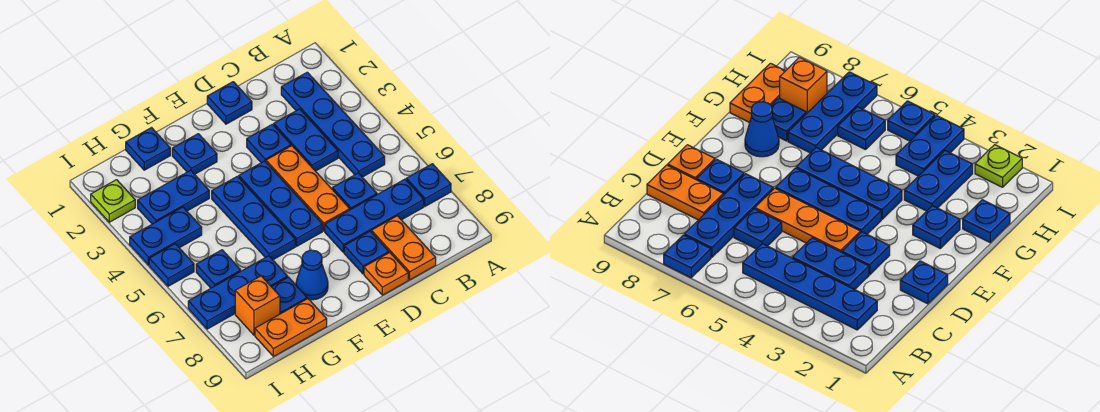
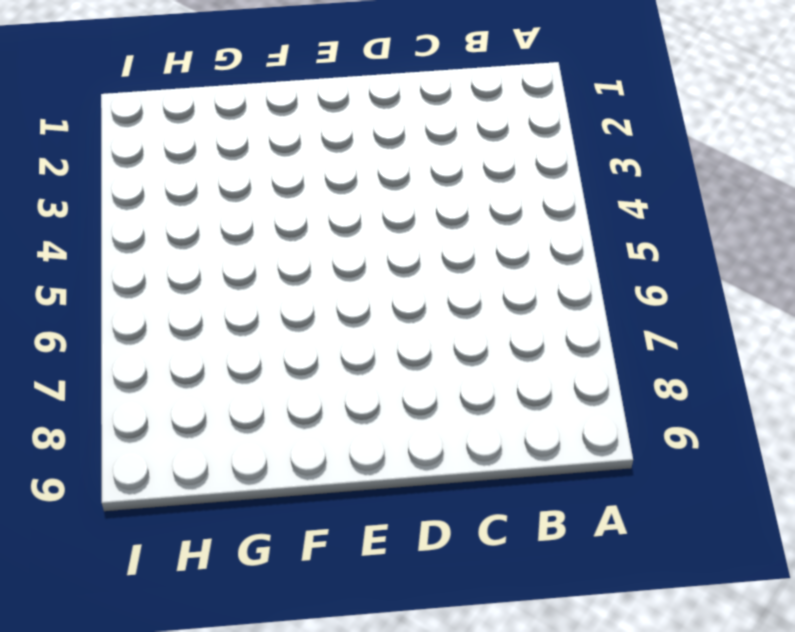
none -> blue plate A7 level 1
none -> blue plate B2:B5 level 1
none -> blue plate B7:D7 level 1

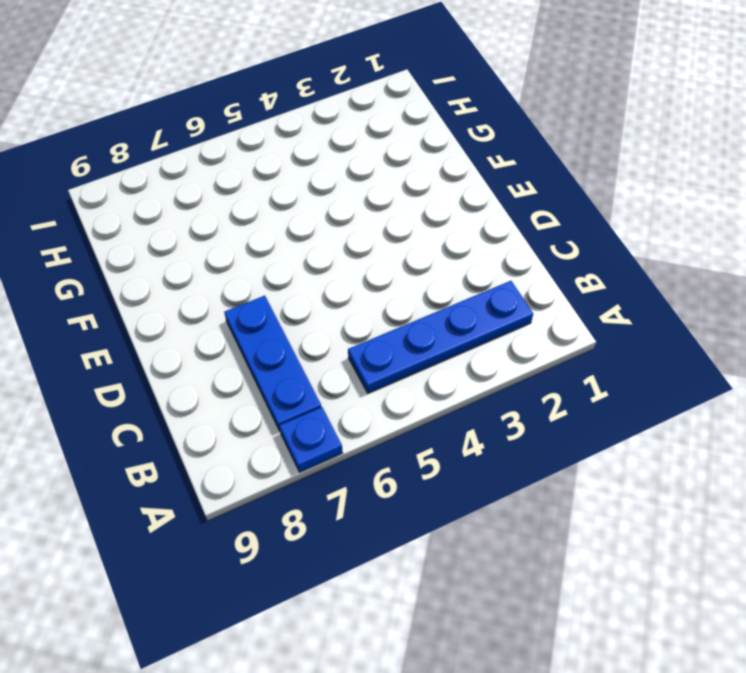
none -> blue plate C3:C4 level 1
none -> blue plate C6 level 1
none -> orange plate C8:C9 level 1

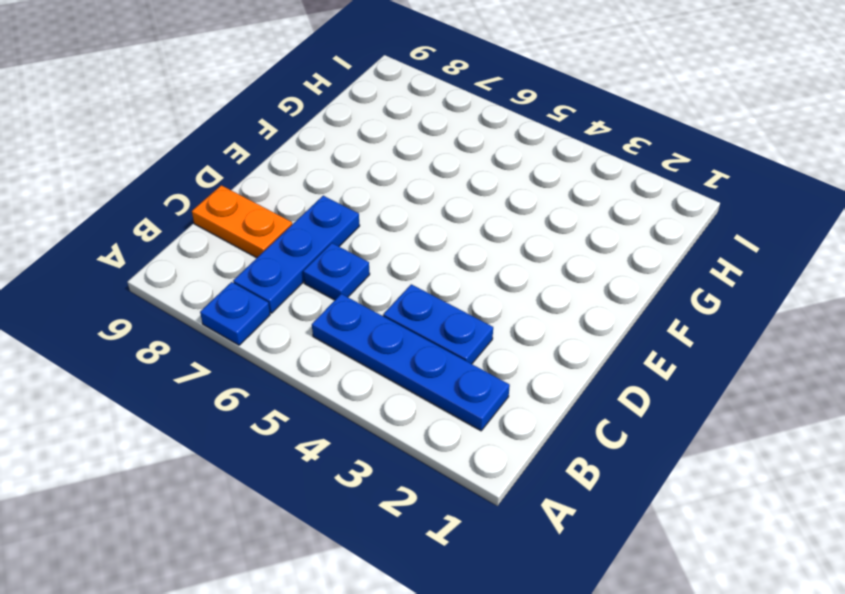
none -> blue plate D1 level 1
none -> blue plate D3 level 1
none -> orange plate D4:D6 level 1

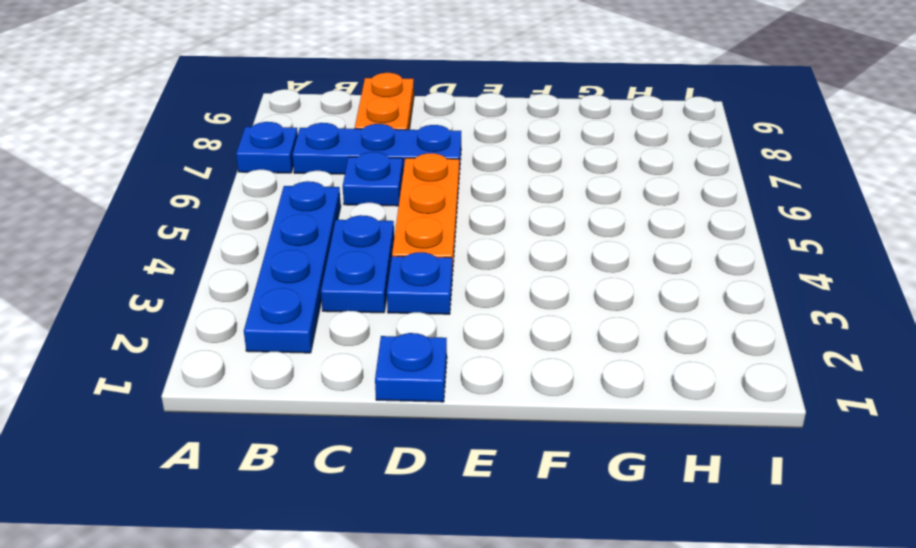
none -> blue plate D8 level 1
none -> orange plate D9 level 1
none -> blue plate E4:E6 level 1

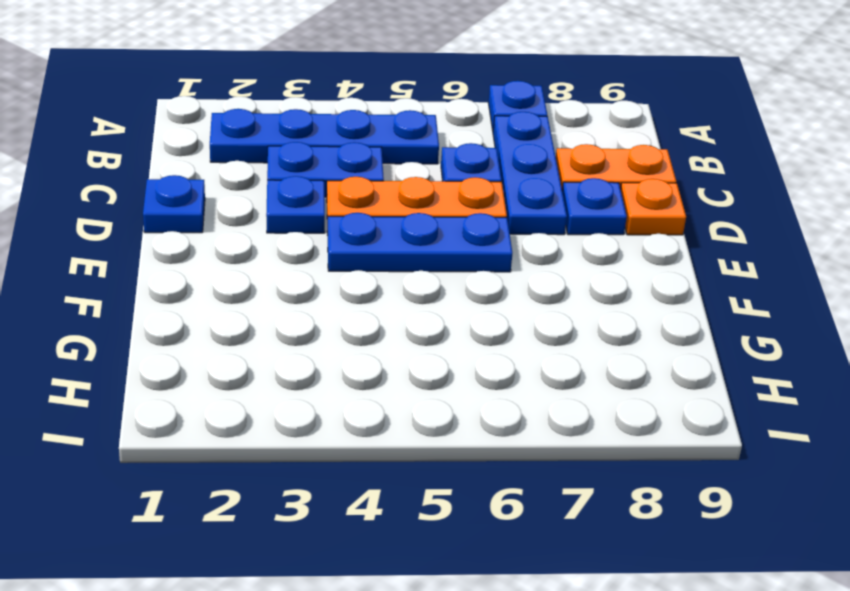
none -> blue plate F2 level 1
none -> blue plate F4:F6 level 1
none -> blue cone F8 level 1

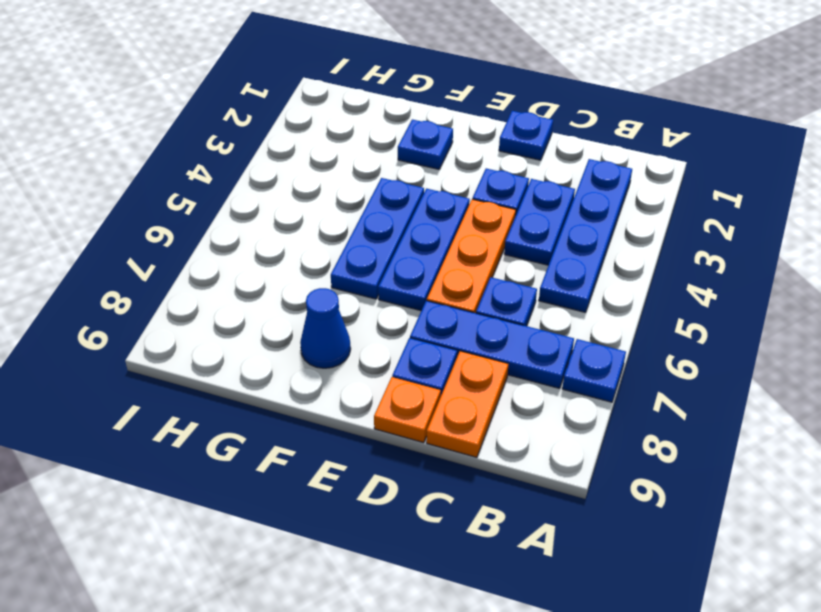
none -> blue plate G1 level 1
none -> blue plate G3:H3 level 1
none -> blue plate G7:I7 level 1

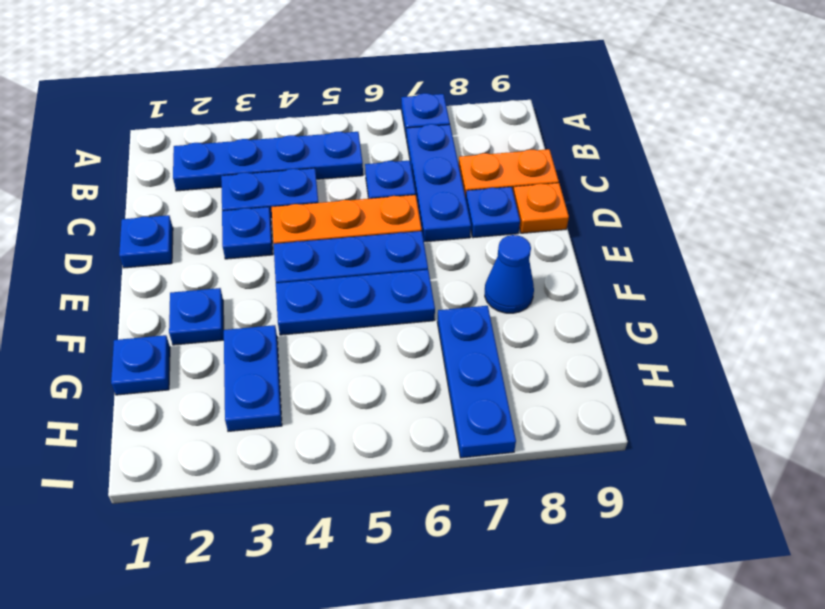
none -> blue plate G8 level 1
none -> orange plate G9:H9 level 1
none -> blue plate H4:I4 level 1

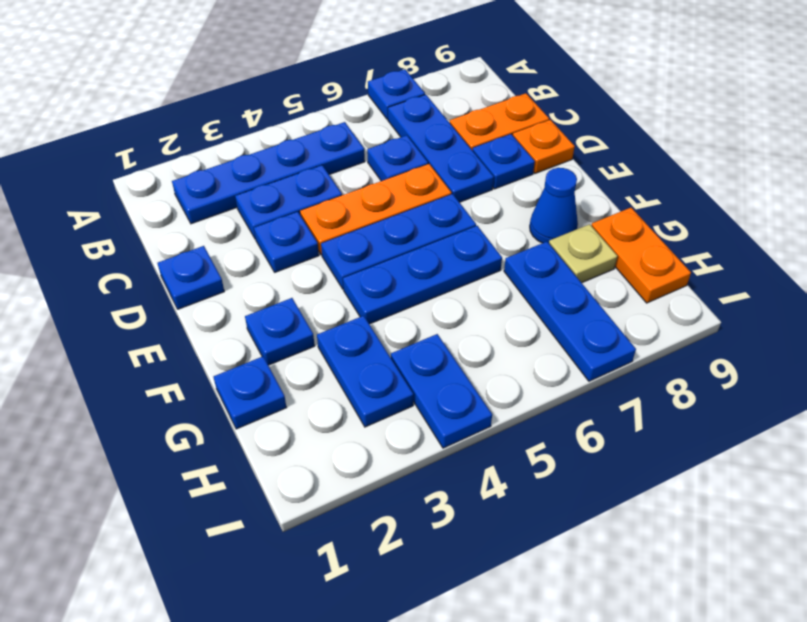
tan plate G8 level 1 -> blue plate G8 level 1
none -> blue plate H6 level 1
none -> orange brick H8 level 1
none -> lime plate I2 level 1

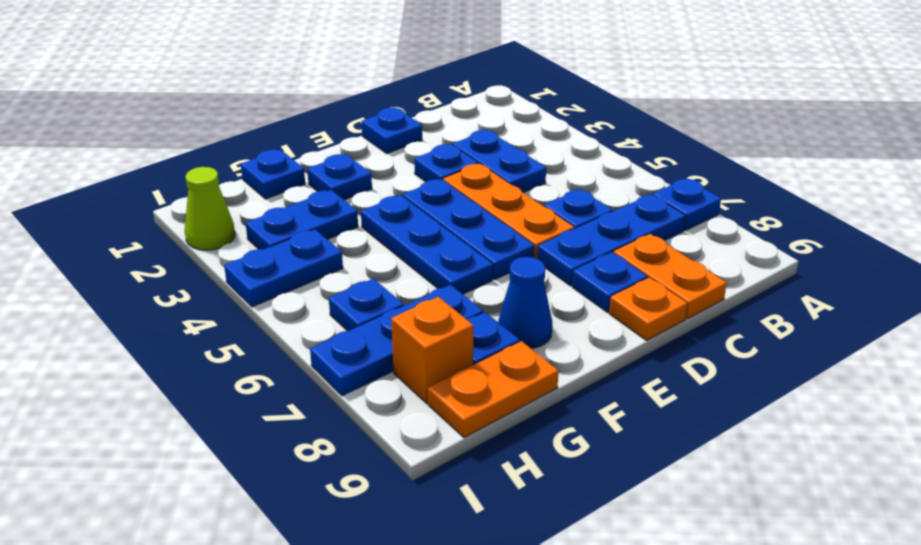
lime cone I2 level 1 -> lime plate I2 level 1
none -> blue plate B2:B5 level 1
none -> blue plate I5 level 1

